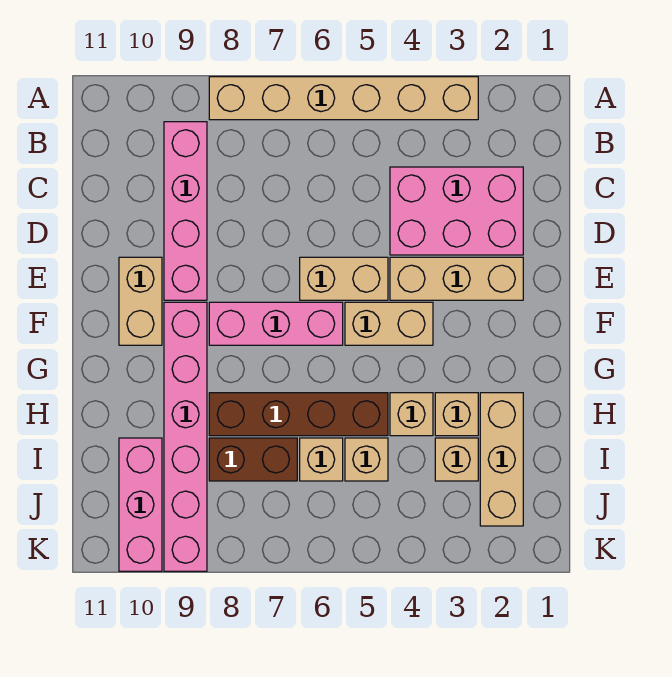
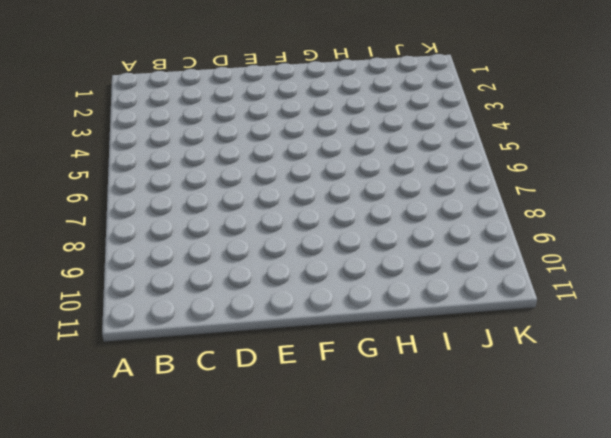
none -> tan brick A3:A8 level 1
none -> pink brick B9:E9 level 1
none -> pink brick C2:D4 level 1

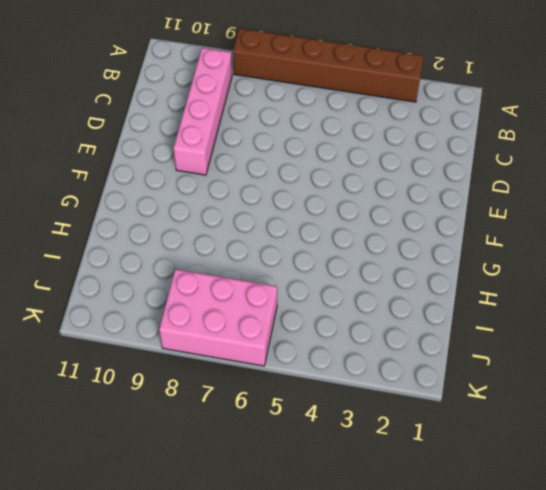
brown brick A3:A8 level 1 -> tan brick A3:A8 level 1
pink brick J6:K8 level 1 -> pink brick C2:D4 level 1
none -> tan brick E2:E4 level 1
none -> tan brick E5:E6 level 1
none -> tan brick E10:F10 level 1

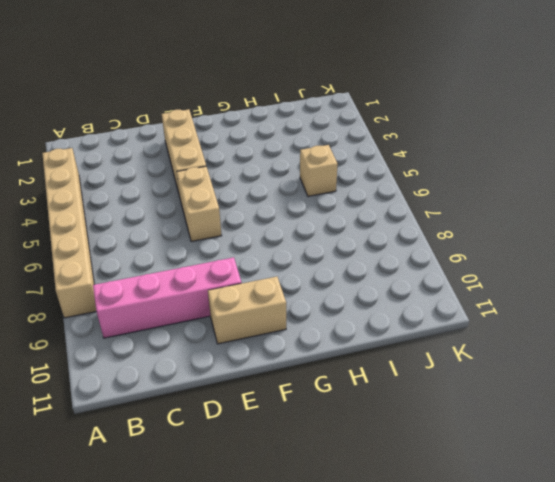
none -> pink brick C2:D4 level 1
none -> tan brick F4:F5 level 1
none -> pink brick F6:F8 level 1

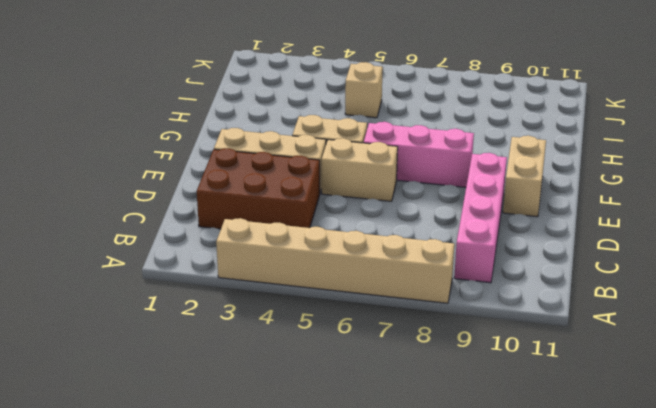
brown brick C2:D4 level 1 -> pink brick C2:D4 level 1
none -> pink brick F9:K9 level 1
none -> tan brick H2:J2 level 1
none -> tan brick H3 level 1

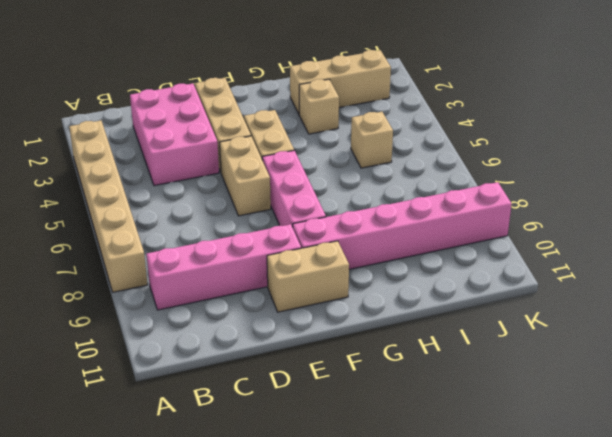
none -> tan brick H4 level 1
none -> brown brick H5:H8 level 1
none -> tan brick I3 level 1

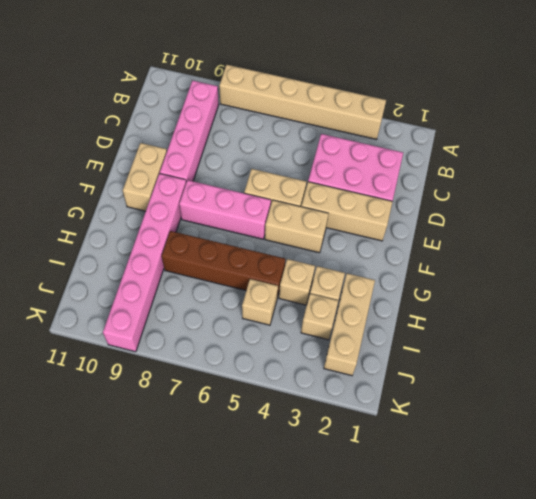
none -> tan brick I6 level 1
none -> brown brick I7:I8 level 1
none -> pink brick I10:K10 level 1

